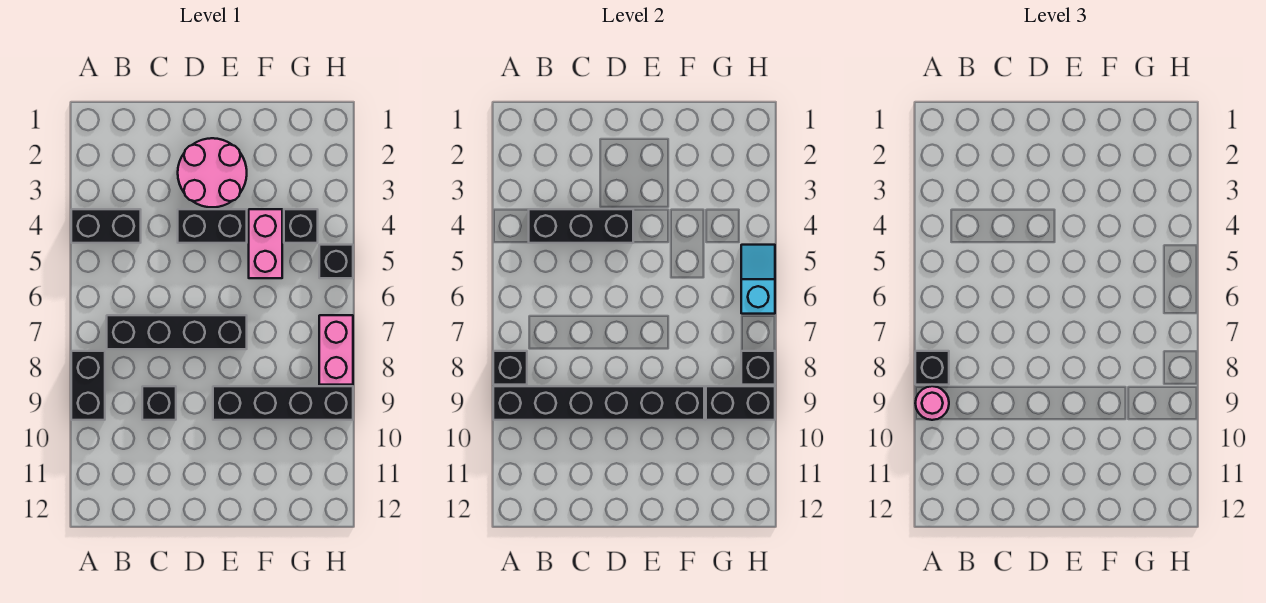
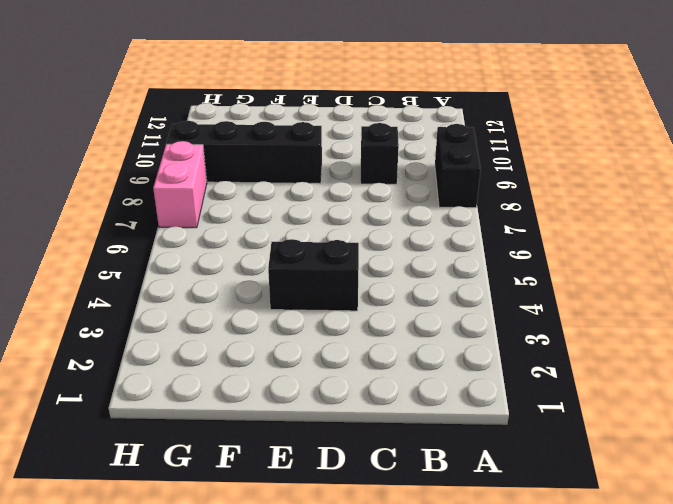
none -> black brick A4:B4 level 1
none -> black brick B7:E7 level 1
none -> pink round brick D2:E3 level 1

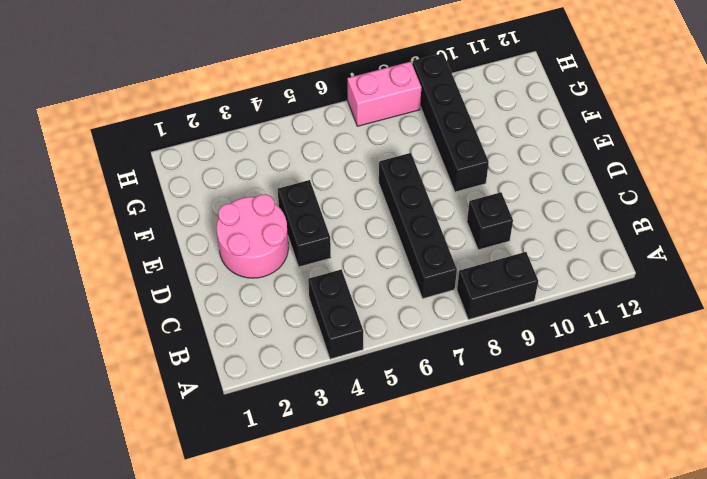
none -> pink brick F4:F5 level 1
none -> black brick G4 level 1
none -> black brick H5 level 1

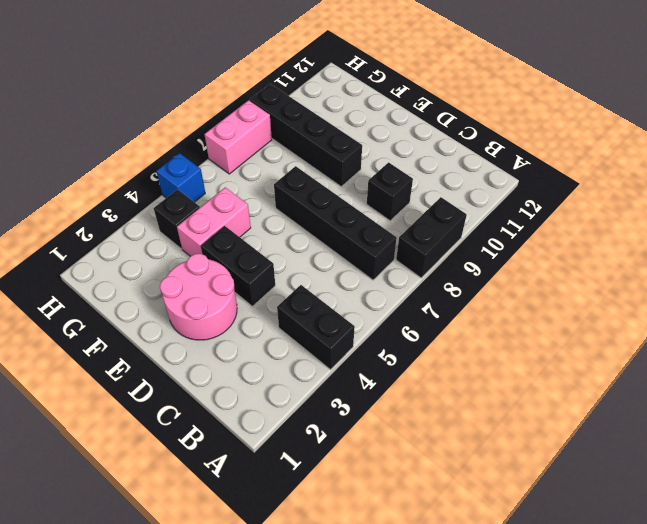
blue brick H5 level 1 -> black brick H5 level 1
none -> black brick A8 level 2
none -> black brick A9:F9 level 2
none -> black brick B4:D4 level 2

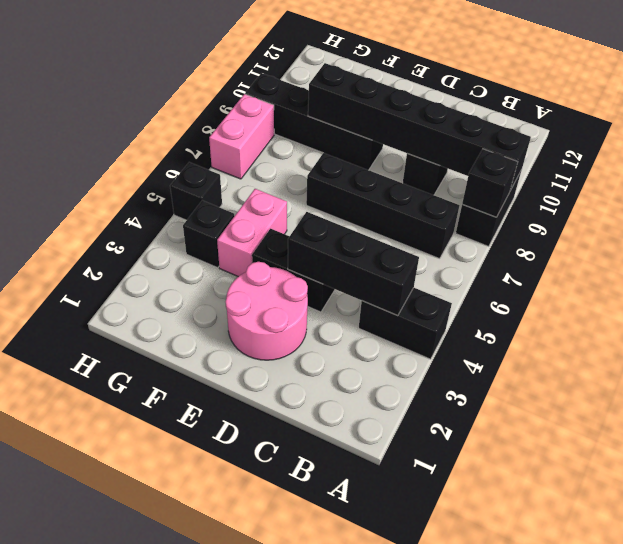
none -> black brick G9:H9 level 2
none -> cyan slope H5:H6 level 2 top 6
none -> black brick H8 level 2

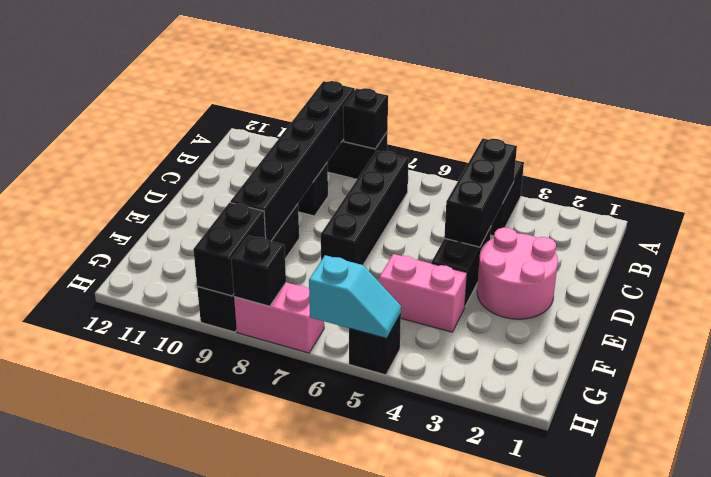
none -> black brick G4 level 1
none -> black brick A8 level 3
none -> pink round brick A9 level 3

